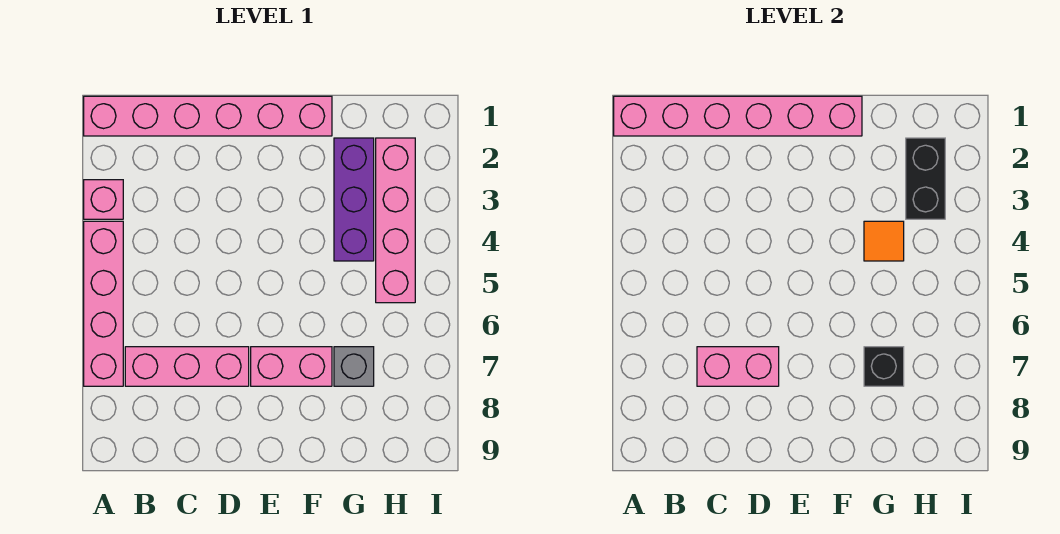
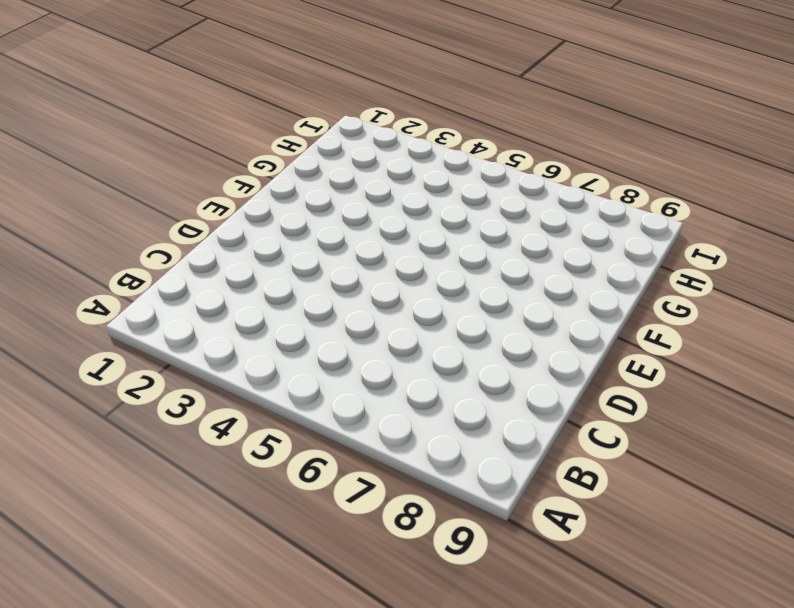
none -> pink brick A1:F1 level 1
none -> pink brick A3 level 1
none -> pink brick A4:A7 level 1

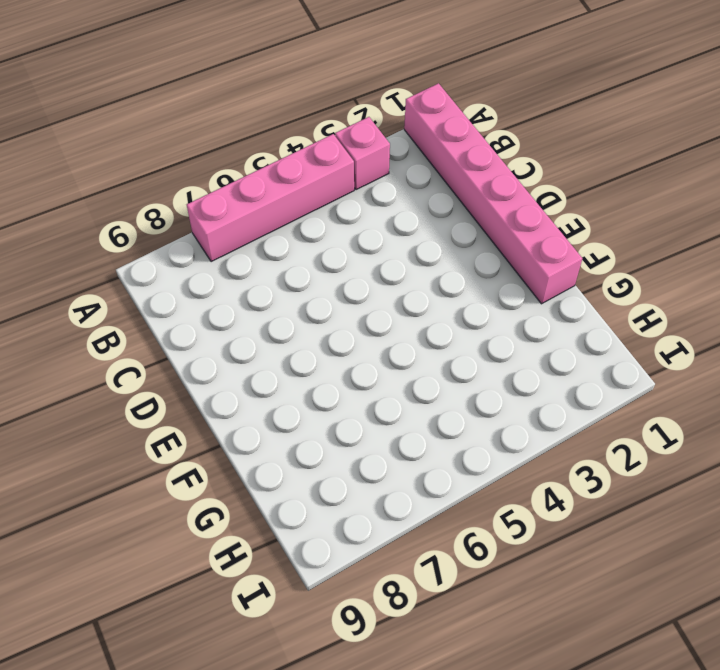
none -> pink brick B7:D7 level 1
none -> pink brick E7:F7 level 1
none -> purple brick G2:G4 level 1

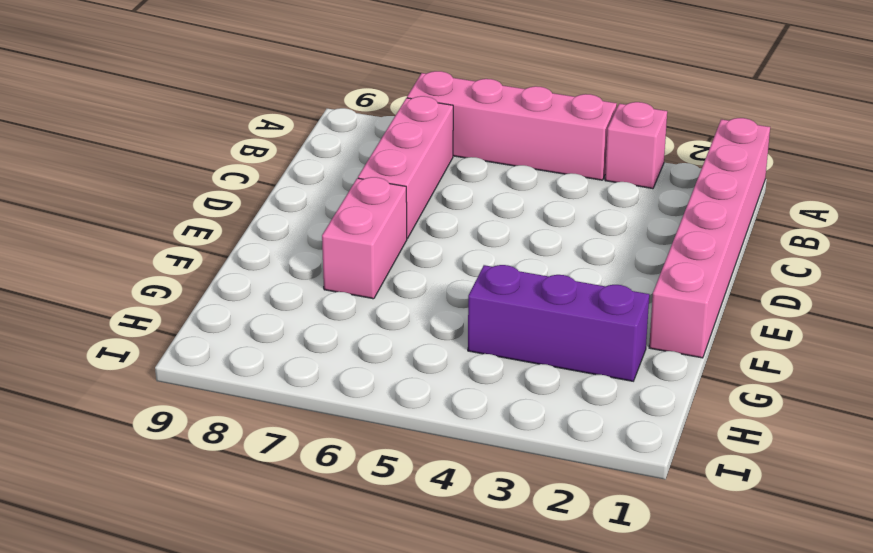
none -> grey brick G7 level 1
none -> pink brick H2:H5 level 1
none -> pink brick A1:F1 level 2

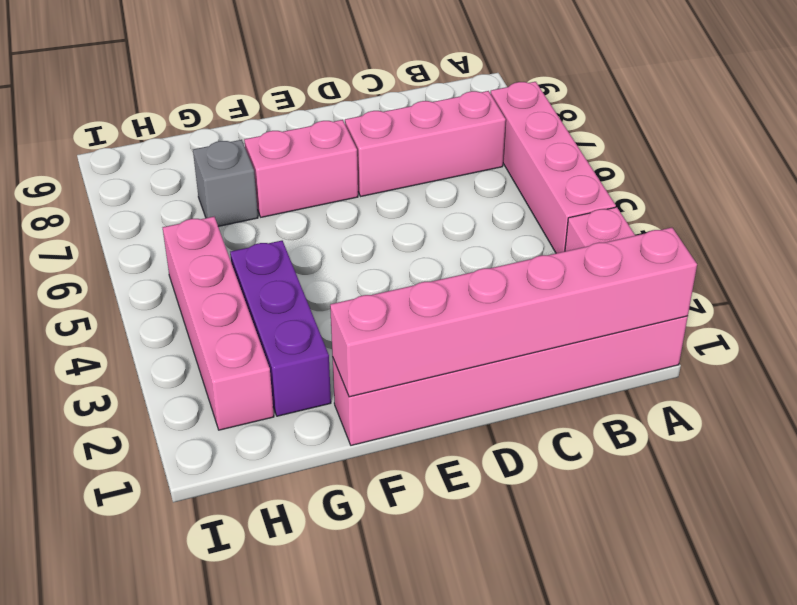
none -> pink brick C7:D7 level 2
none -> orange tile G4 level 2
none -> black brick G7 level 2

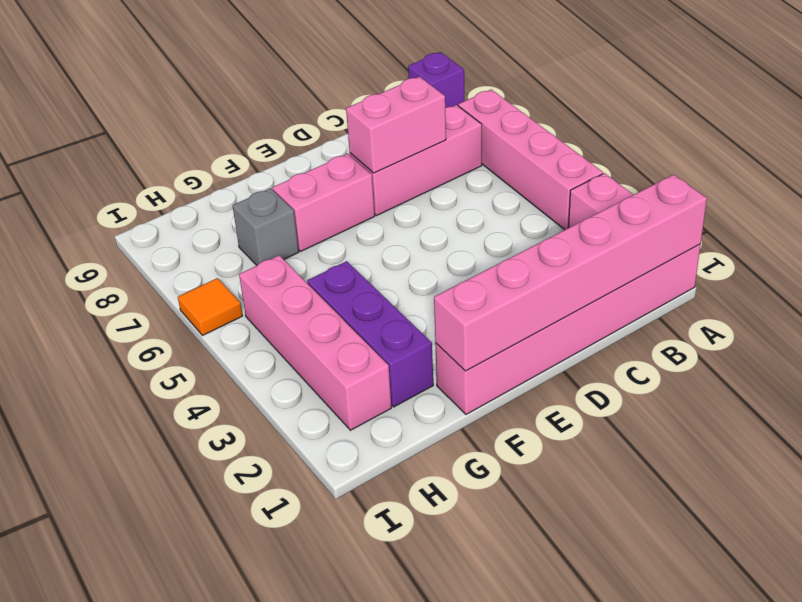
purple brick A9 level 1 -> none
orange tile I6 level 1 -> orange tile G4 level 2
none -> black brick G7 level 2
none -> black brick H2:H3 level 2

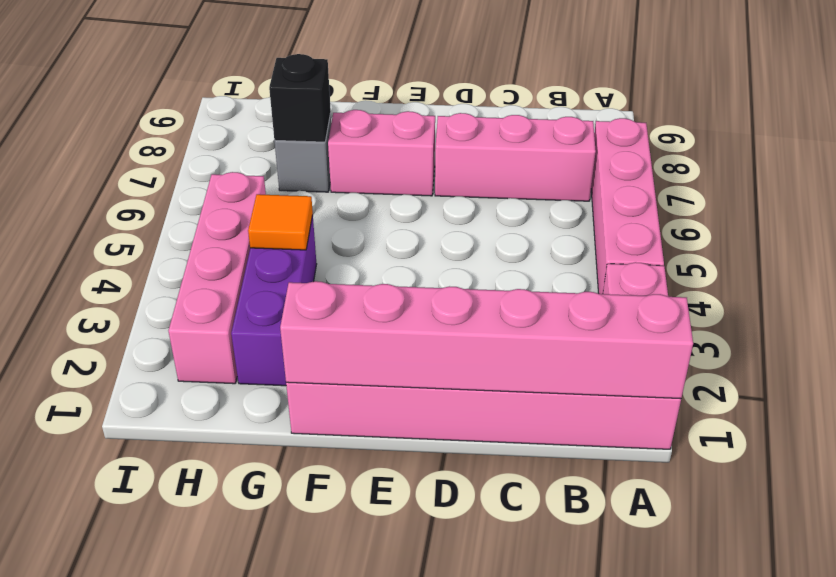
none -> pink brick C7:D7 level 2
none -> black brick H2:H3 level 2

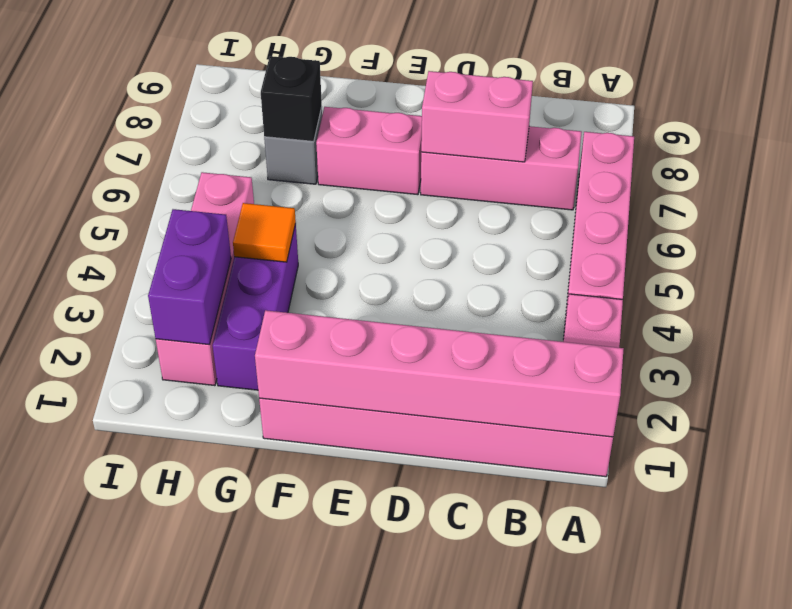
purple brick H2:H3 level 2 -> black brick H2:H3 level 2

